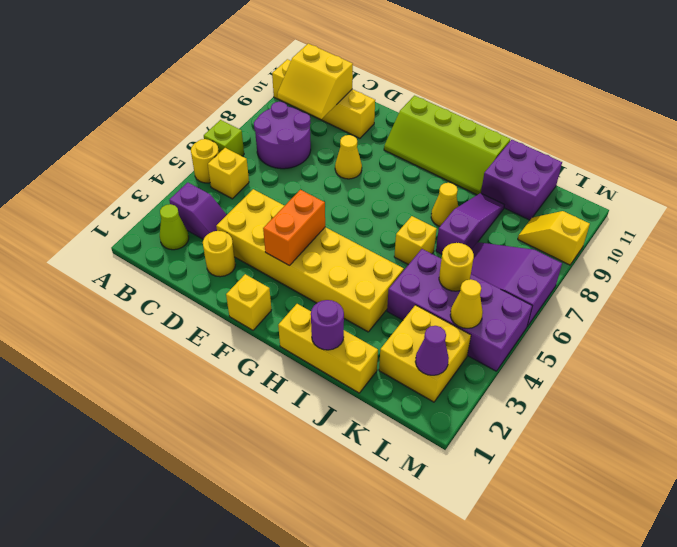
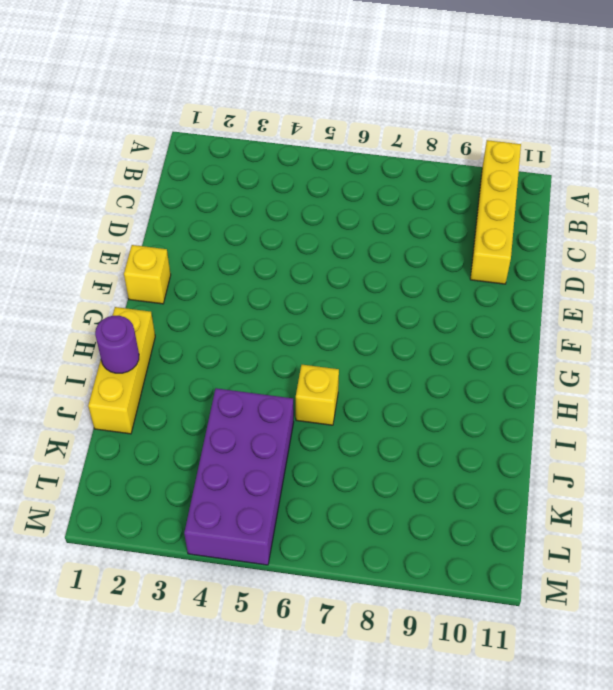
none -> yellow round brick A5 level 1
none -> lime brick A6 level 1
none -> lime cone B2 level 1

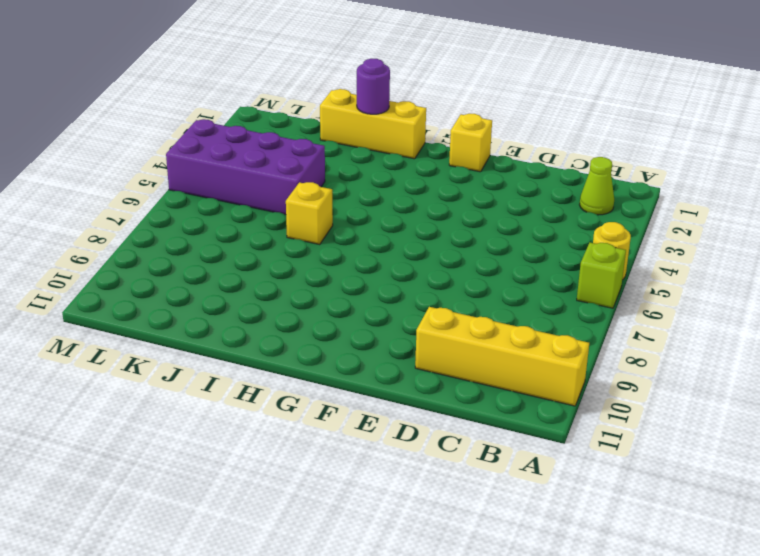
none -> purple slope B3:C3 level 1 top B
none -> yellow brick B5 level 1
none -> purple round brick B7:C8 level 1

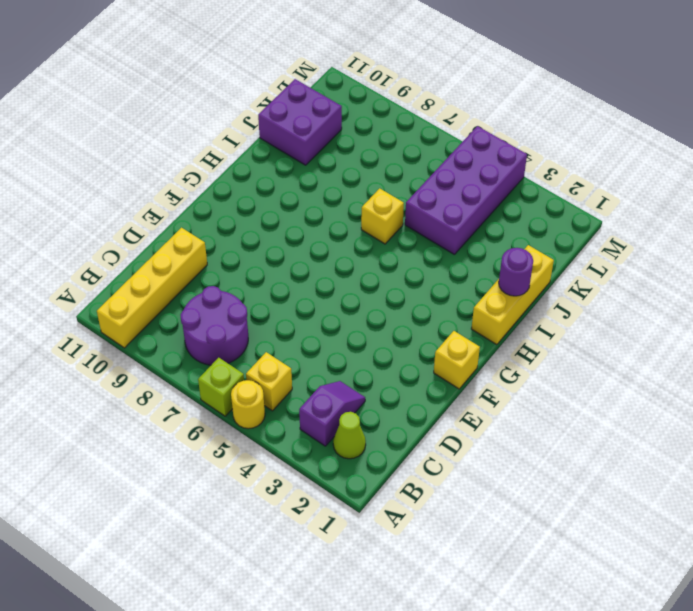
none -> yellow round brick D2 level 1
none -> yellow brick D3:I4 level 1
none -> yellow cone E8 level 1

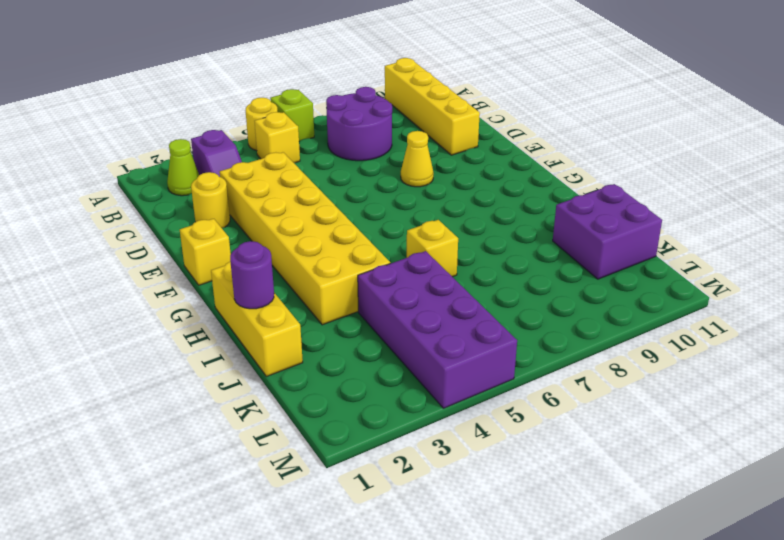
none -> lime slope F10:I11 level 1 top 11
none -> yellow cone I8 level 1
none -> purple slope J7:J9 level 1 top 7

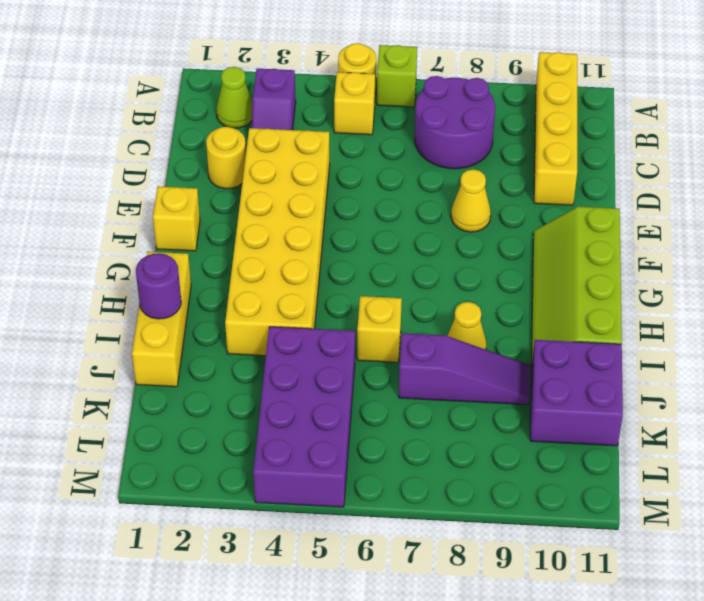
none -> yellow brick K2:L3 level 1
none -> purple slope K6:M7 level 1 top M
none -> yellow slope L9:M9 level 1 top M

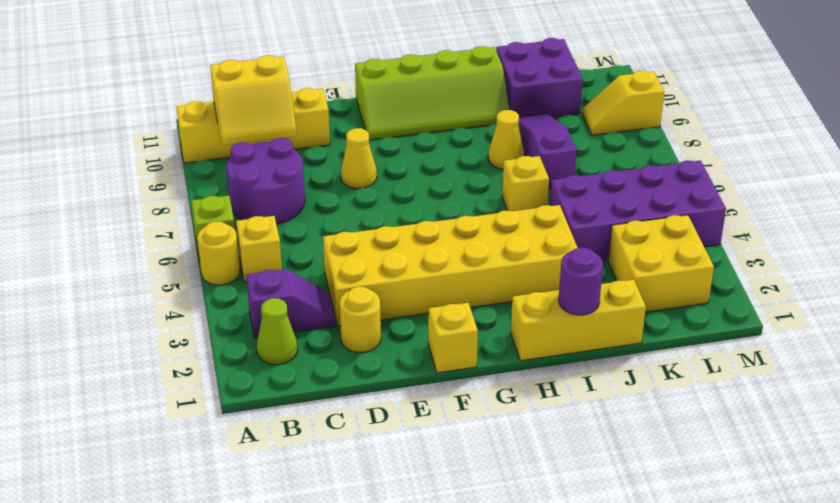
none -> purple slope K6:M7 level 1 top M
none -> orange brick F3:F4 level 2
none -> yellow round brick K5 level 2

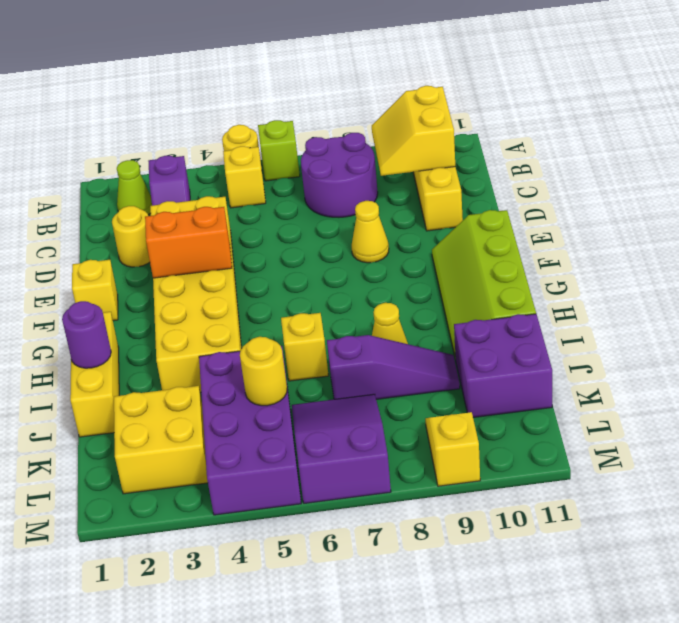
none -> purple cone L2 level 2
none -> yellow cone L4 level 2

